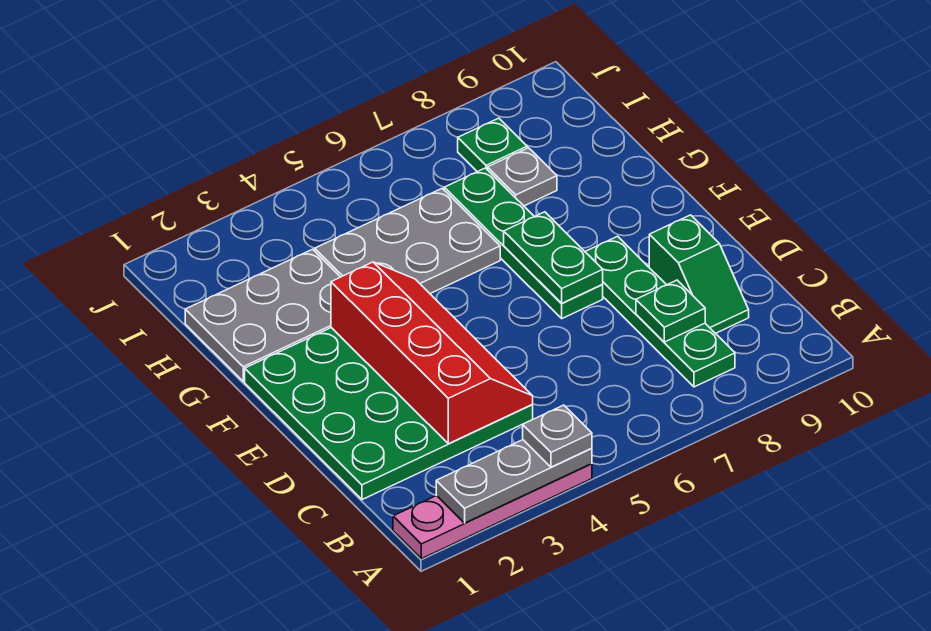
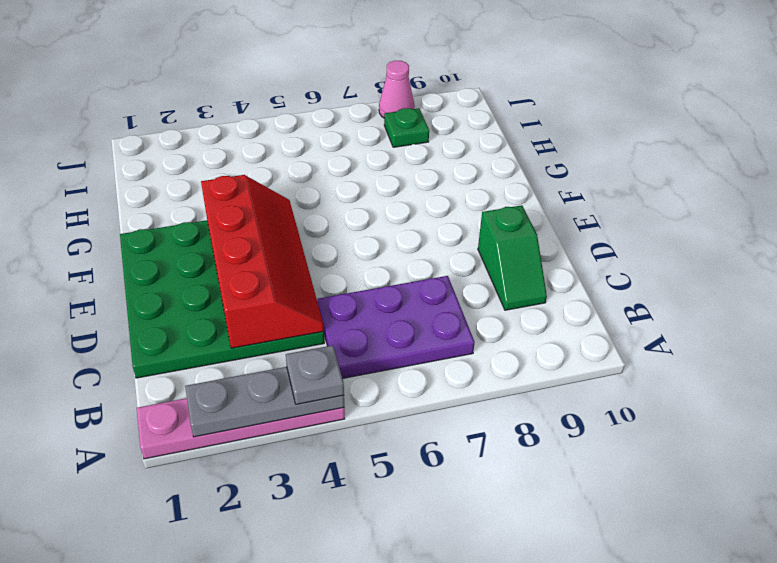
purple plate B5:C7 level 1 -> none
pink cone J8 level 1 -> none
none -> green plate B8:E8 level 1
none -> green plate E7:H7 level 1
none -> grey plate G1:H3 level 1

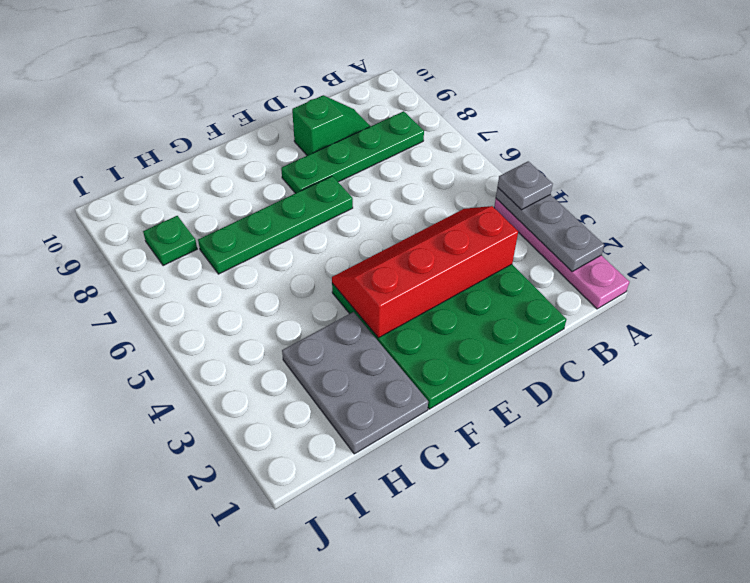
none -> grey plate G4:H6 level 1
none -> grey plate H8 level 1
none -> green plate C8 level 2

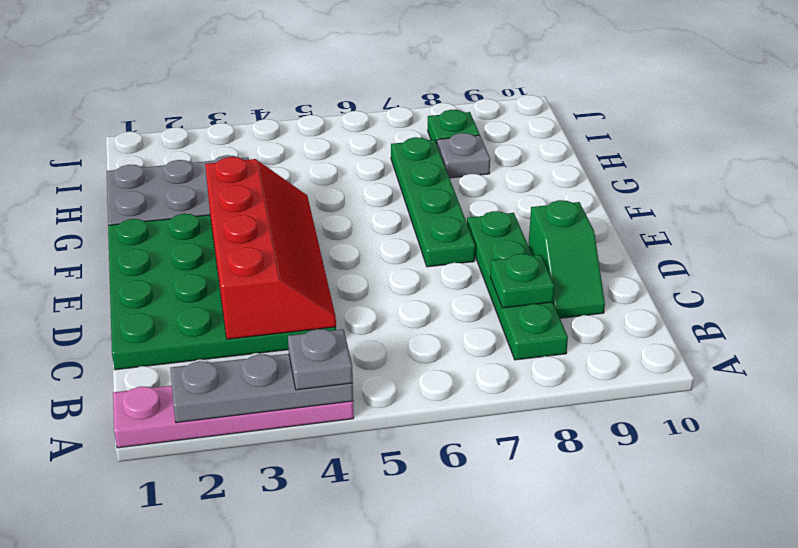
none -> grey plate G4:H6 level 1
none -> green plate E7:F7 level 2

